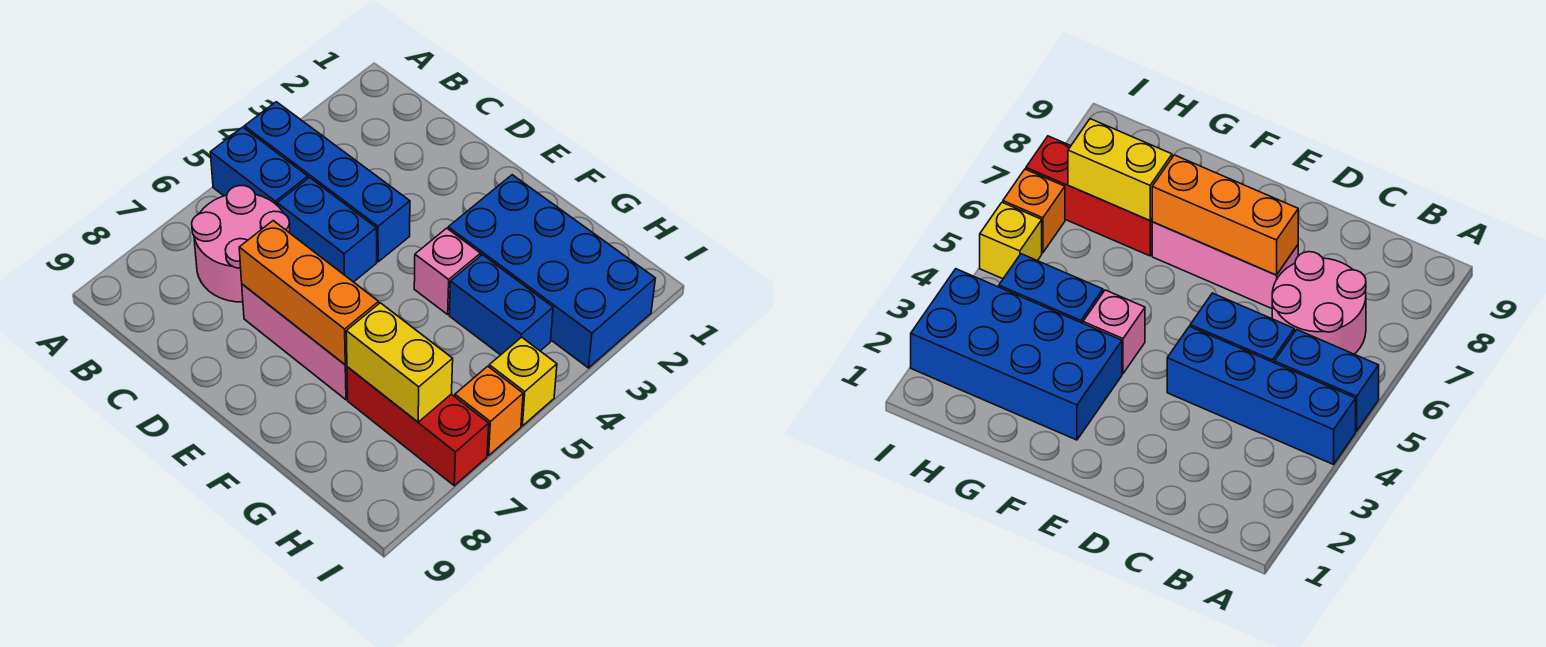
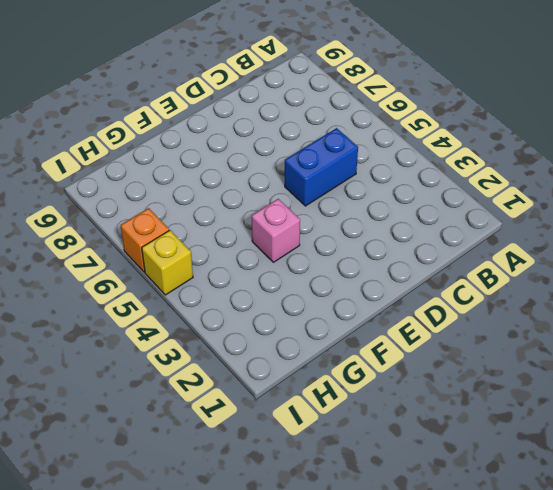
none -> blue brick A4:D4 level 1
none -> blue brick A5:B5 level 1
none -> pink round brick B6:C7 level 1

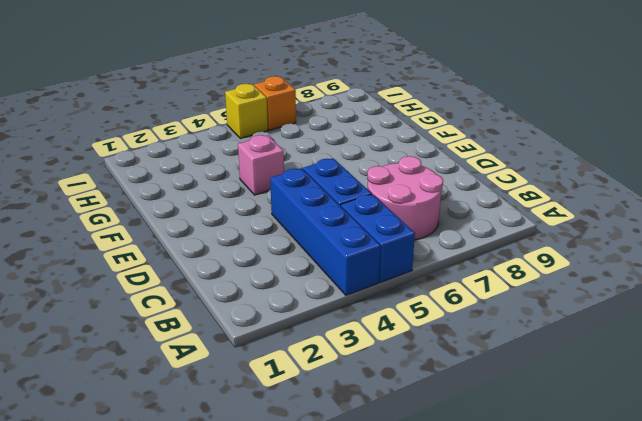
none -> pink brick D7:F7 level 1
none -> blue brick F2:I3 level 1
none -> blue brick G4:H4 level 1

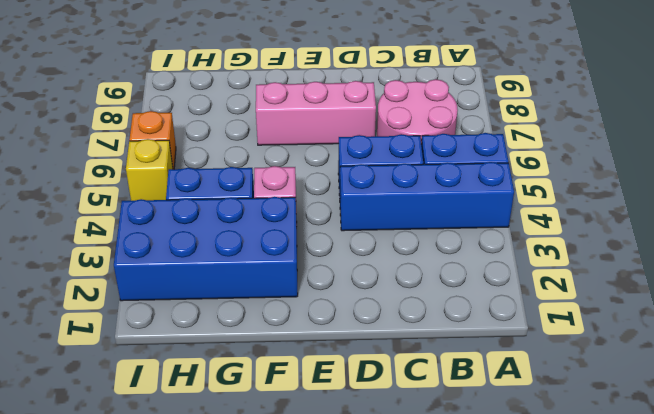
none -> red brick G7:I7 level 1
none -> orange brick D7:F7 level 2
none -> yellow brick G7:H7 level 2

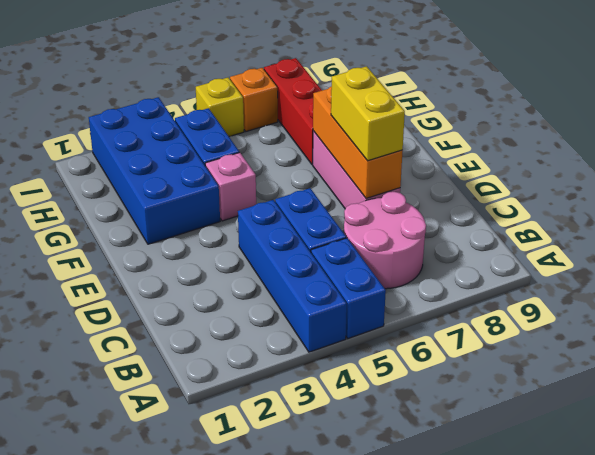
yellow brick D7:E7 level 3 -> yellow brick G7:H7 level 2

